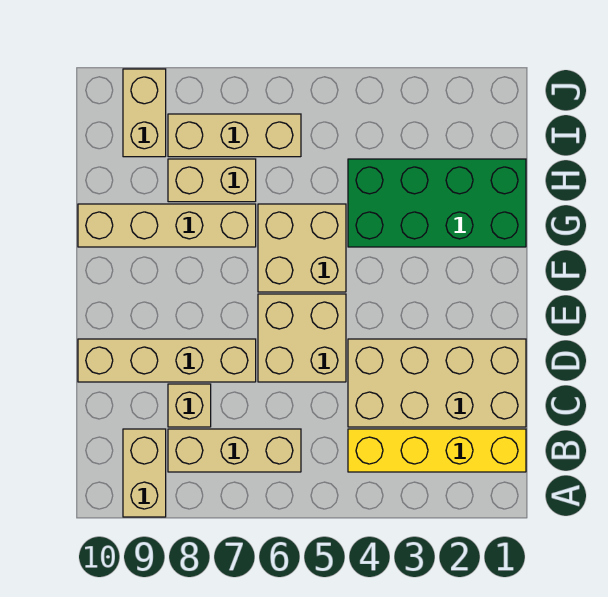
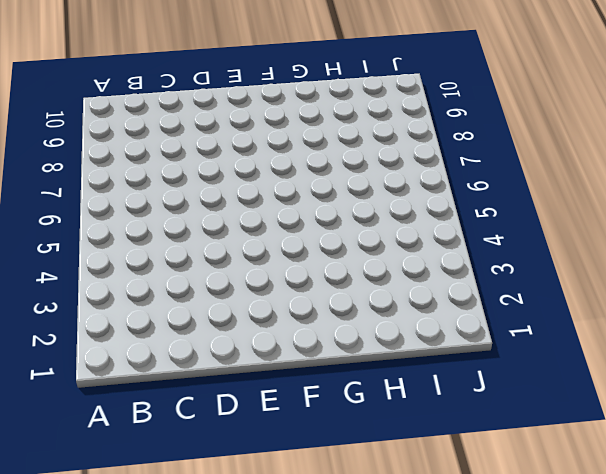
none -> tan brick A9:B9 level 1
none -> yellow brick B1:B4 level 1
none -> tan brick B6:B8 level 1

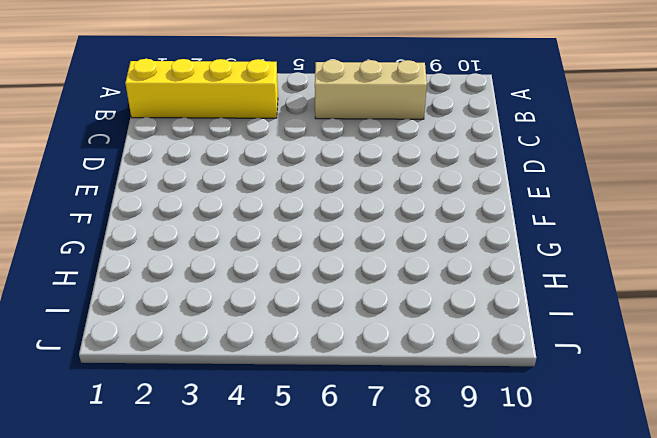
none -> tan brick A9:B9 level 1
none -> tan brick C1:D4 level 1
none -> tan brick C8 level 1

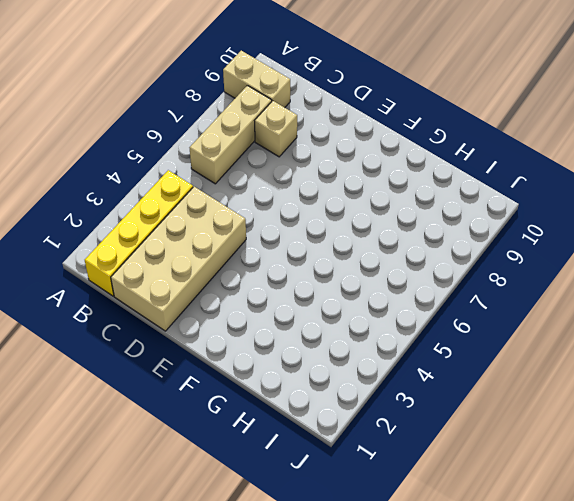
none -> tan brick D5:E6 level 1
none -> tan brick D7:D10 level 1
none -> tan brick F5:G6 level 1

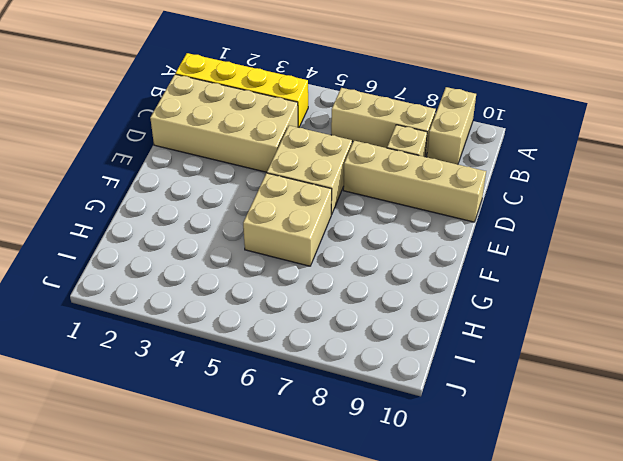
none -> green brick G1:H4 level 1
none -> tan brick G7:G10 level 1
none -> tan brick H7:H8 level 1

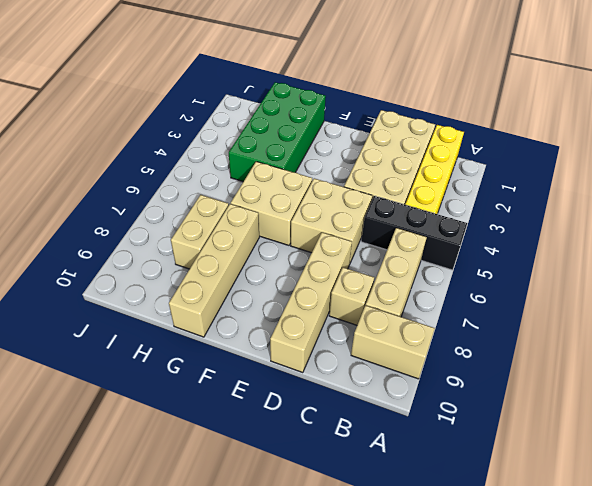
black brick A5:C5 level 1 -> none
none -> tan brick I6:I8 level 1
none -> tan brick I9:J9 level 1

